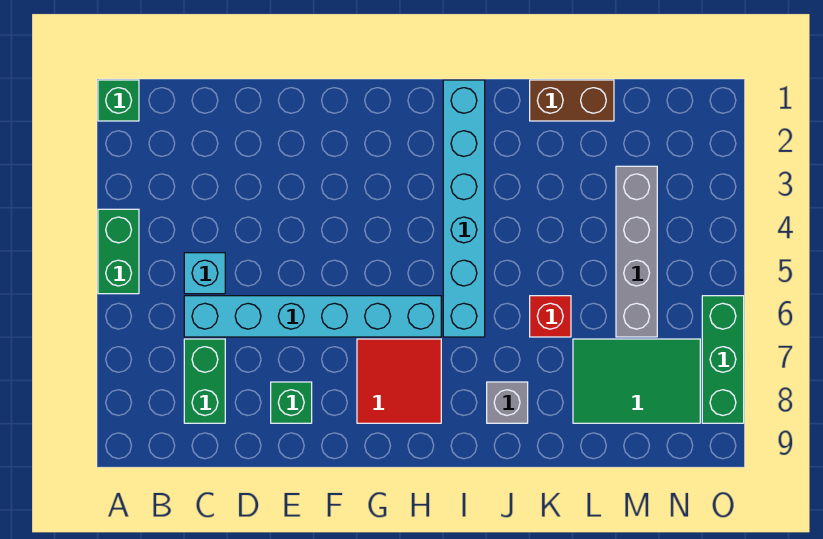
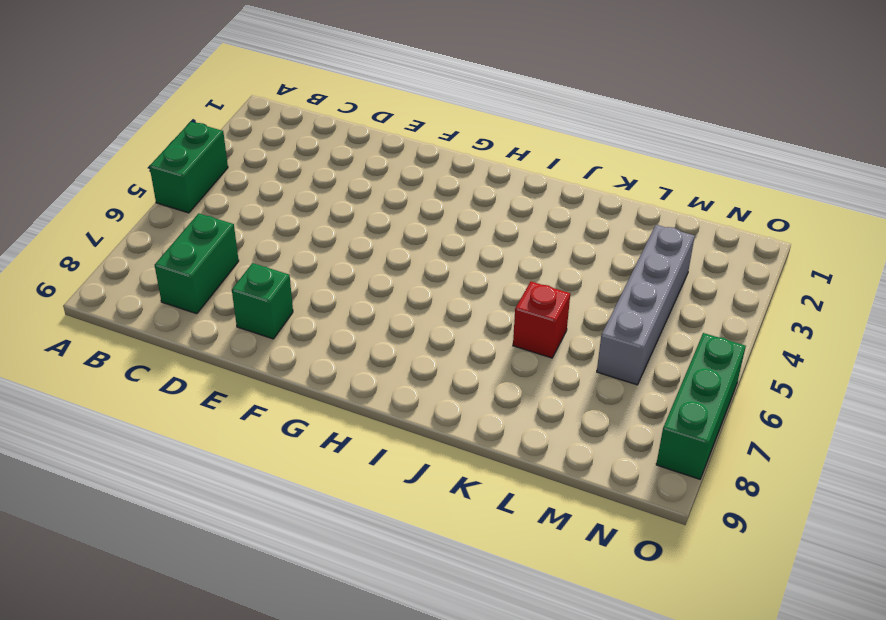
none -> green brick A1 level 1
none -> cyan brick C5 level 1
none -> cyan brick C6:H6 level 1

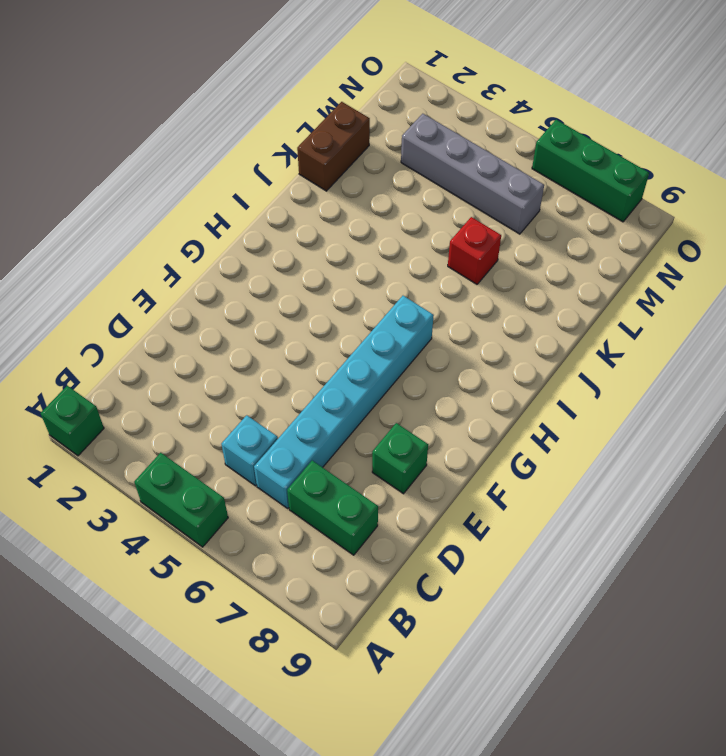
none -> red tile G7:H8 level 1
none -> cyan brick I1:I6 level 1
none -> grey brick J8 level 1

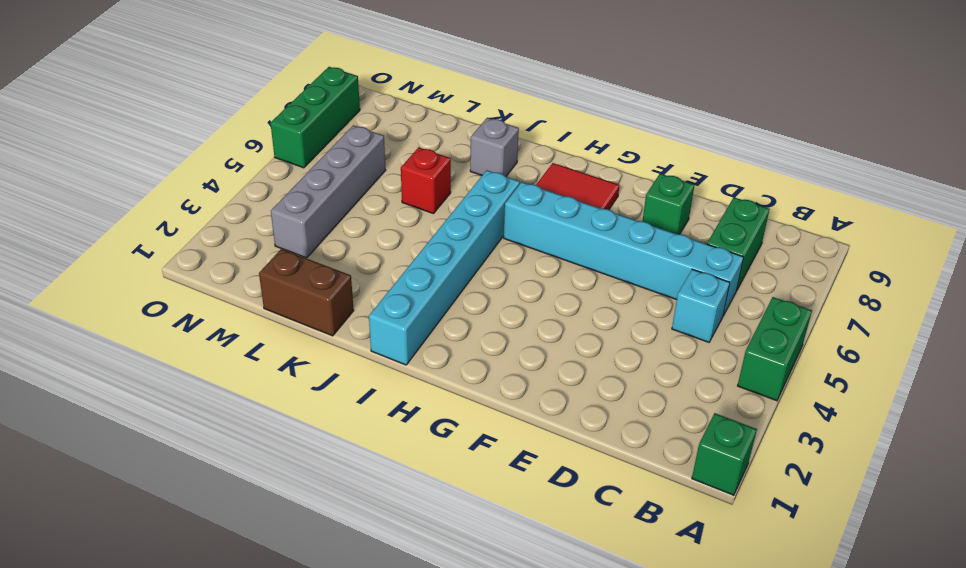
none -> green tile L7:N8 level 1

